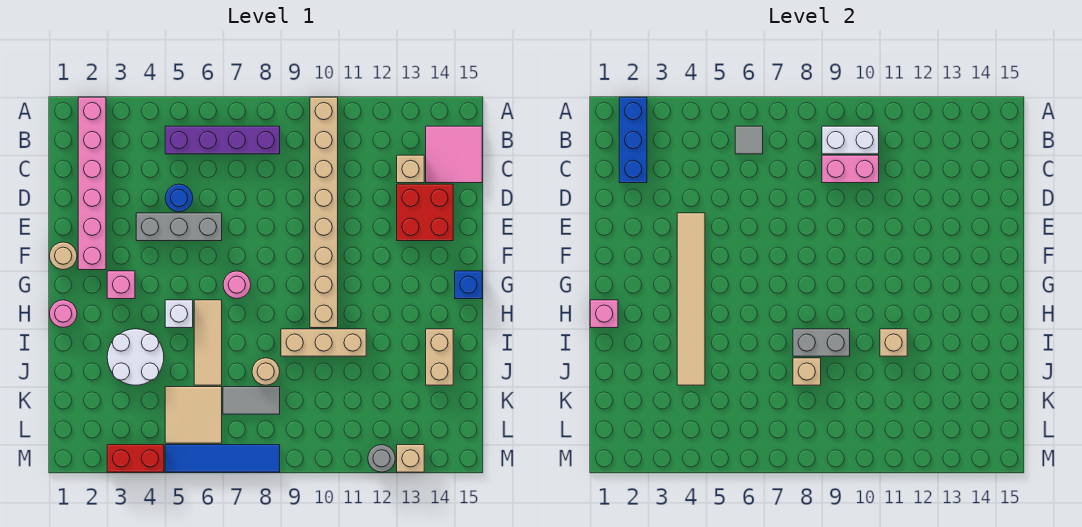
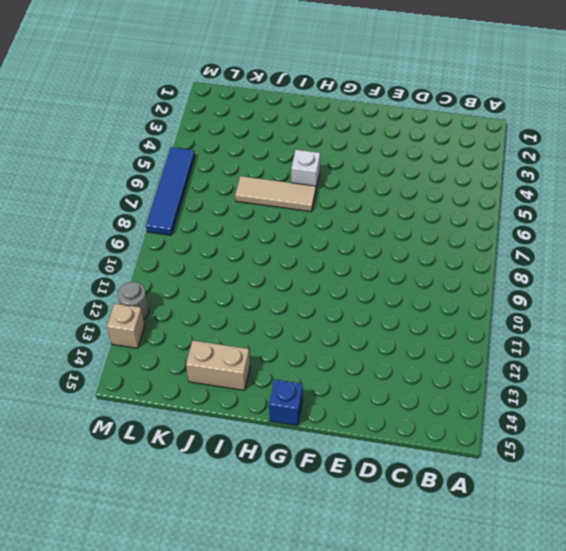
none -> pink brick A2:F2 level 1
none -> tan brick A10:H10 level 1
none -> purple brick B5:B8 level 1
none -> pink tile B14:C15 level 1

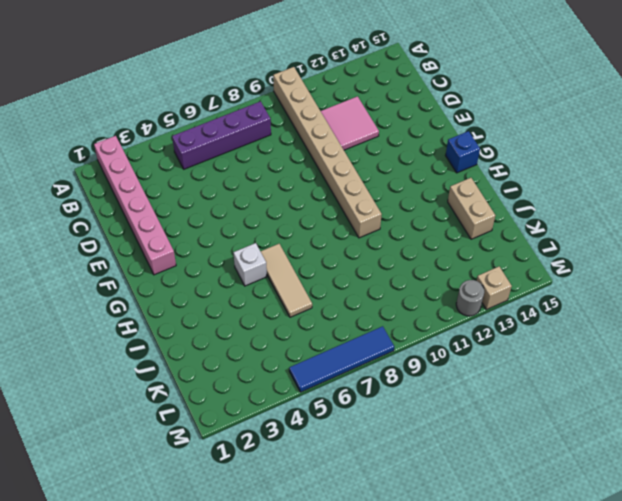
pink tile C11:D12 level 1 -> pink tile B14:C15 level 1
none -> tan brick C13 level 1
none -> blue round brick D5 level 1
none -> red brick D13:E14 level 1
none -> grey brick E4:E6 level 1

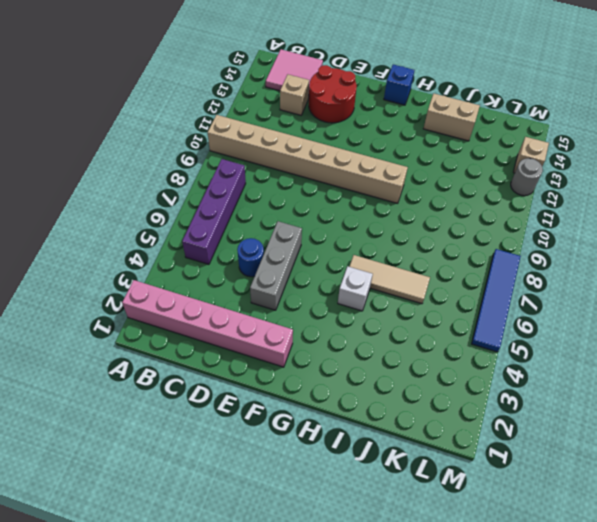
red round brick D13:E14 level 1 -> red brick D13:E14 level 1
none -> tan round brick F1 level 1
none -> pink brick G3 level 1
none -> pink round brick G7 level 1
none -> pink round brick H1 level 1

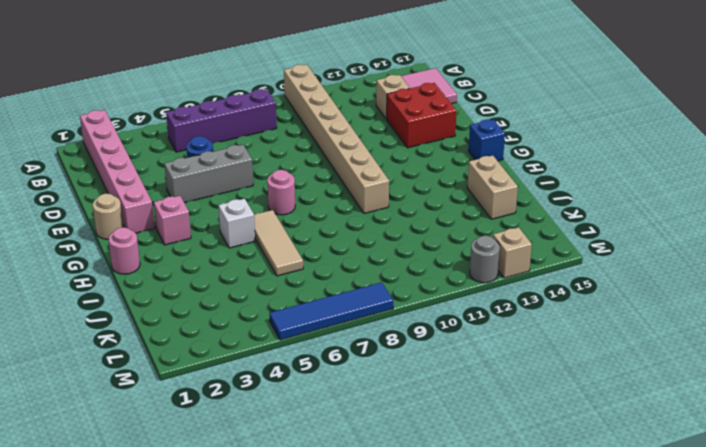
none -> white round brick I3:J4 level 1
none -> tan brick I9:I11 level 1
none -> tan round brick J8 level 1
none -> tan tile K5:L6 level 1

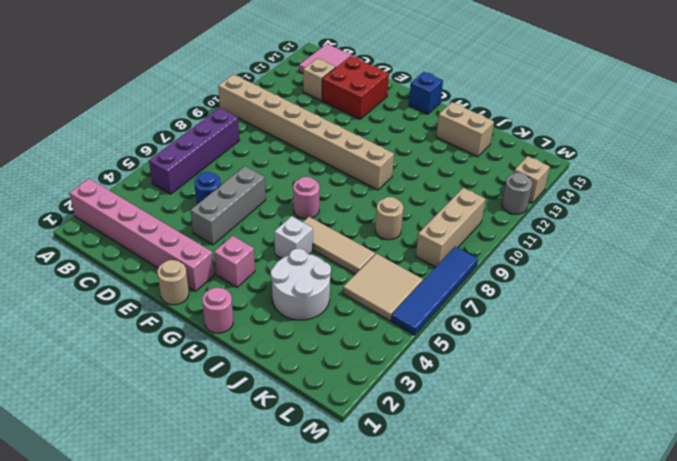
tan brick L8:L10 level 1 -> tan brick I9:I11 level 1
none -> grey tile K7:K8 level 1
none -> red brick M3:M4 level 1
none -> blue brick A2:C2 level 2
none -> grey tile B6 level 2

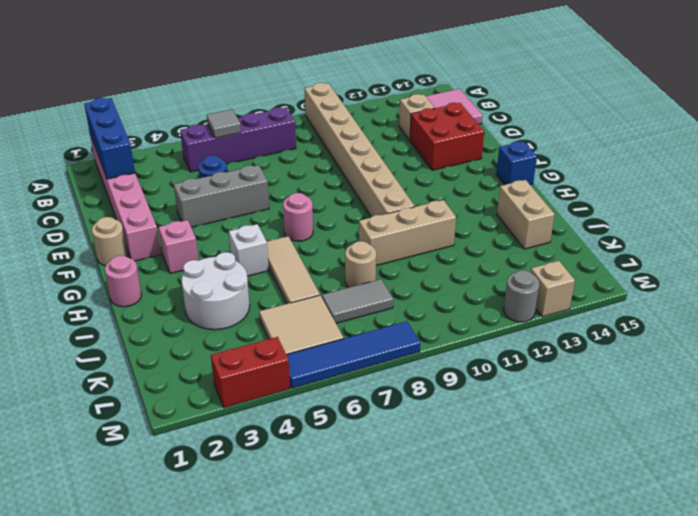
none -> white brick B9:B10 level 2
none -> pink brick C9:C10 level 2
none -> tan tile E4:J4 level 2
none -> pink brick H1 level 2

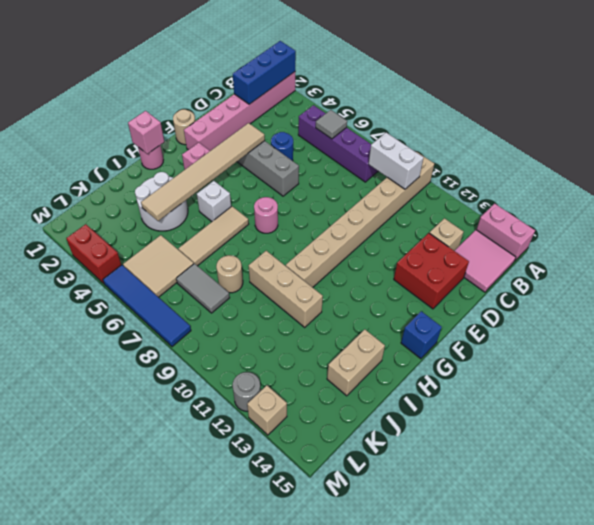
pink brick A14:A15 level 1 -> pink brick C9:C10 level 2
none -> grey brick I8:I9 level 2
none -> tan brick I11 level 2
none -> tan brick J8 level 2

